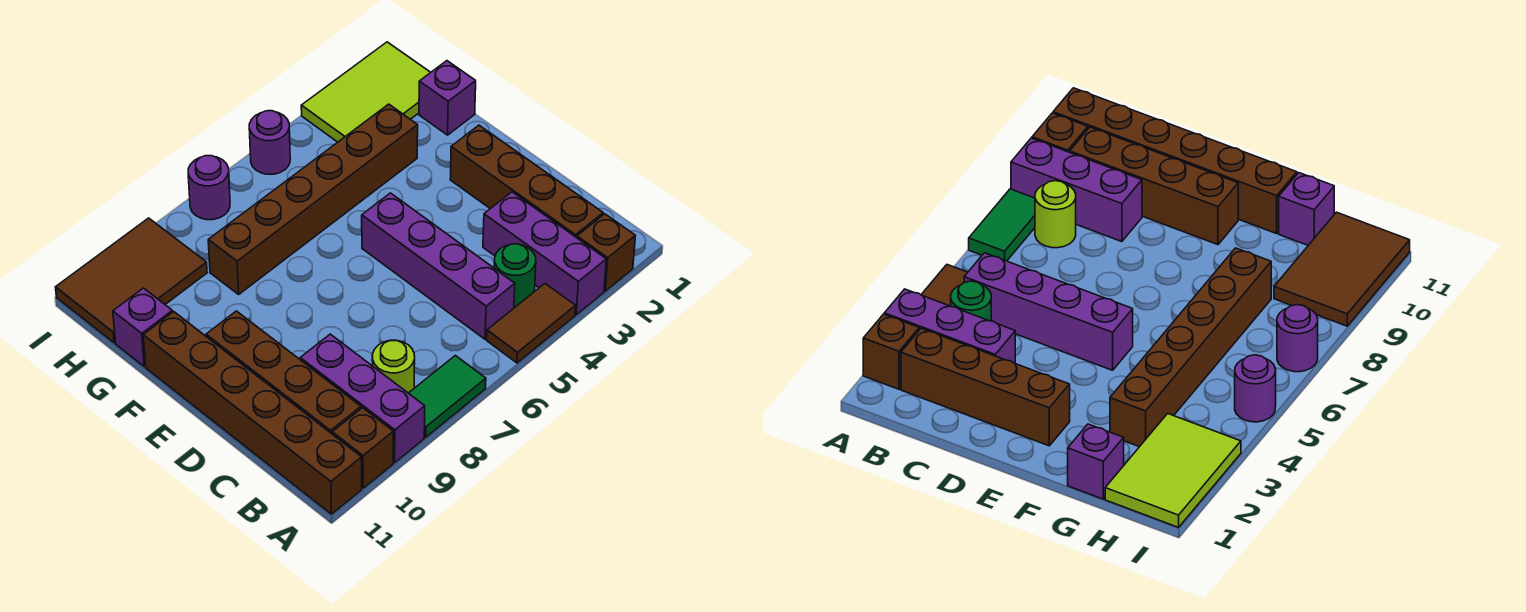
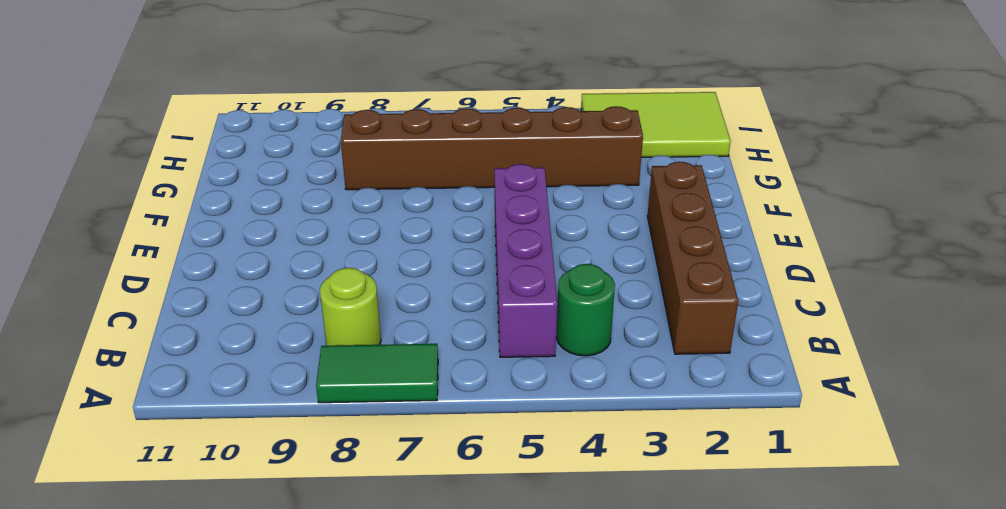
none -> brown brick A2 level 1
none -> purple brick A3:C3 level 1
none -> brown tile A4:A5 level 1

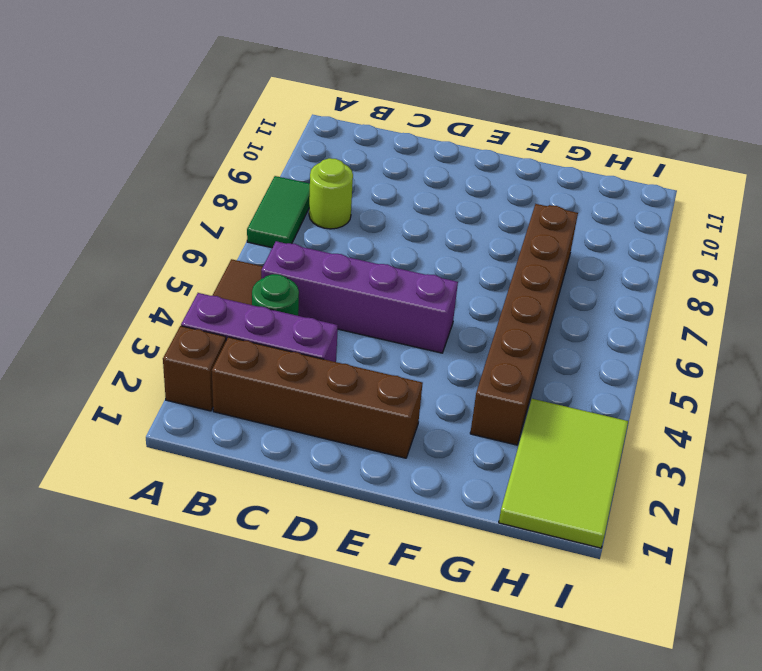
none -> purple brick A9:C9 level 1
none -> brown brick A10 level 1
none -> brown brick A11:F11 level 1

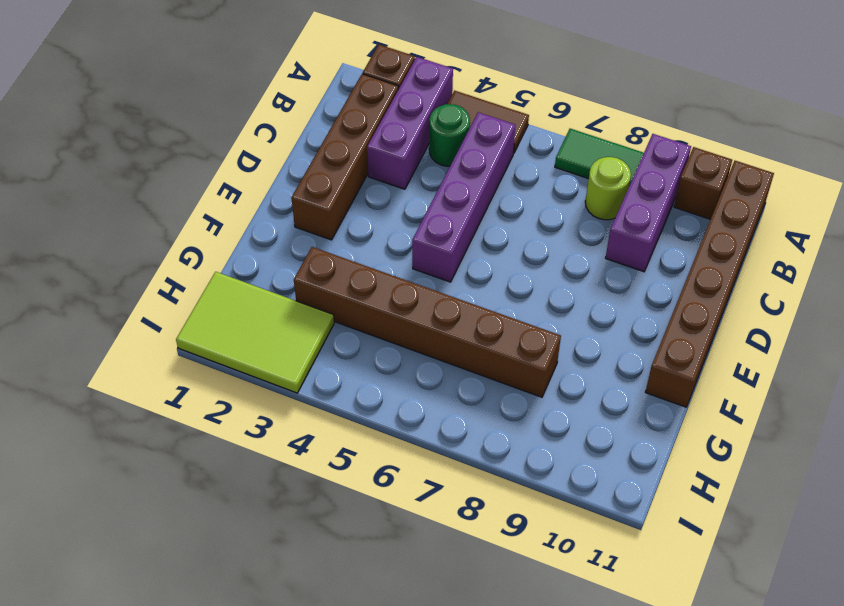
none -> brown brick B10:E10 level 1
none -> purple brick G1 level 1
none -> purple brick G11 level 1

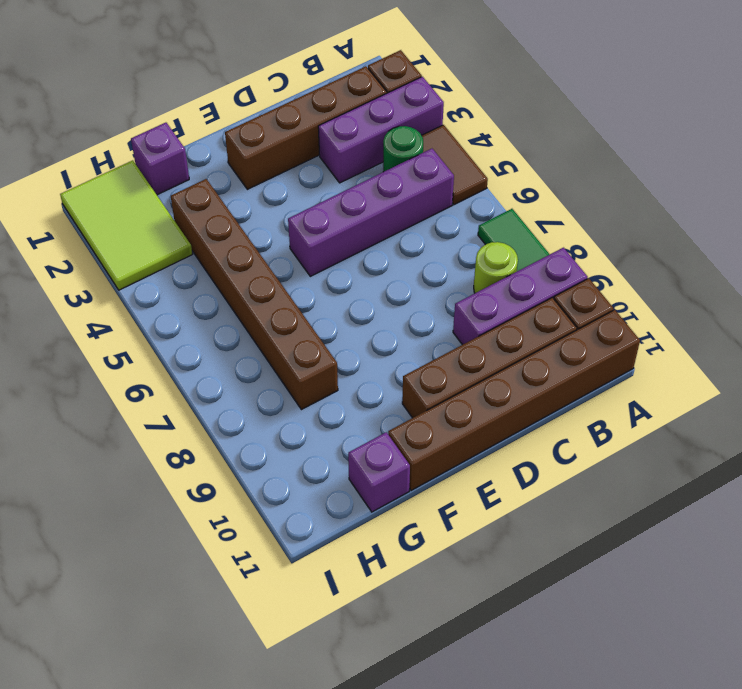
none -> brown tile H9:I11 level 1
none -> purple round brick I5 level 1
none -> purple round brick I7 level 1

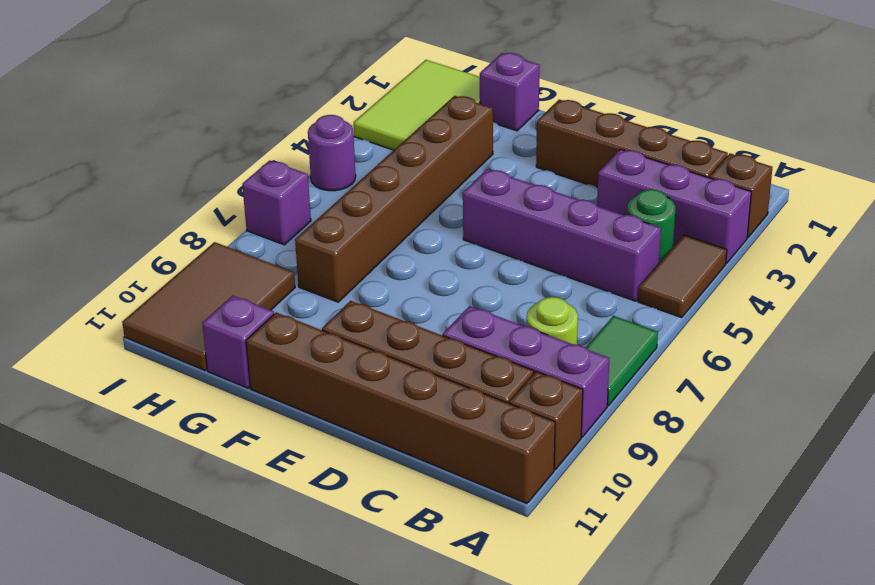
purple brick I7 level 1 -> purple round brick I7 level 1

